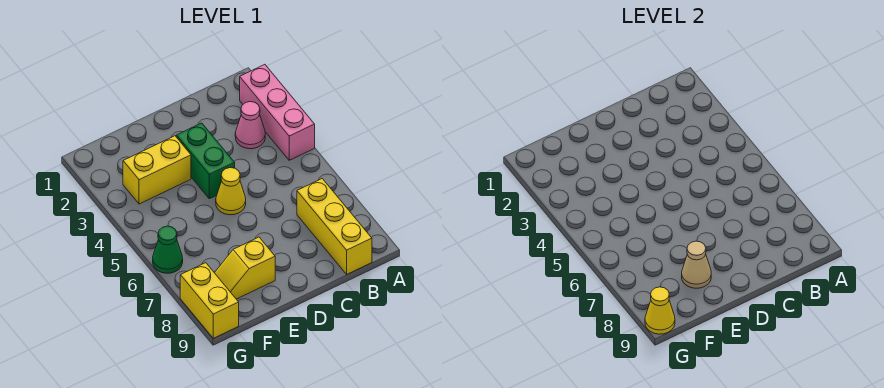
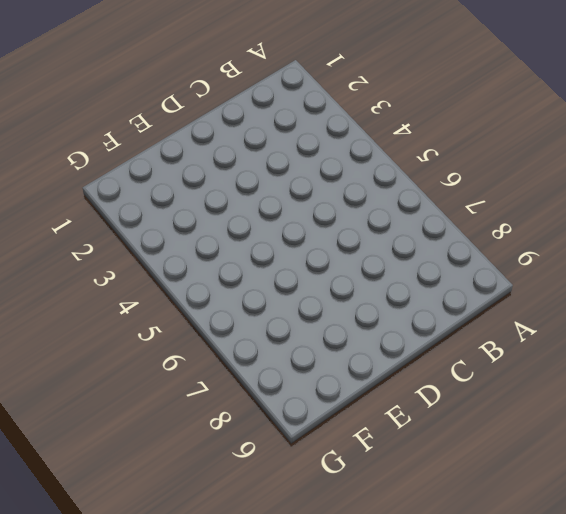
none -> pink brick A2:A4 level 1
none -> pink cone B3 level 1

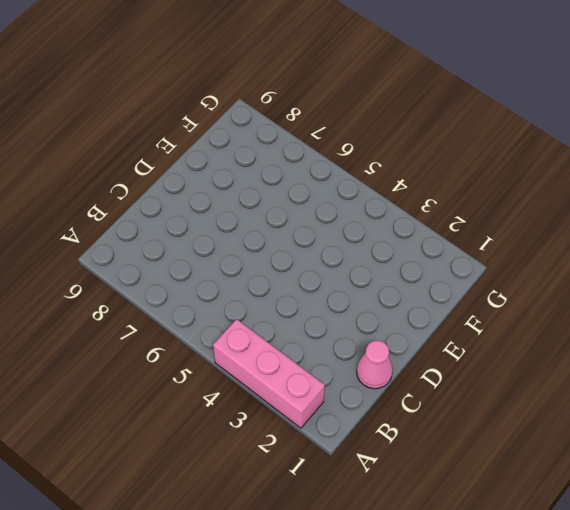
pink cone C1 level 1 -> pink cone B3 level 1
none -> yellow brick B7:B9 level 1
none -> green brick D3:D4 level 1

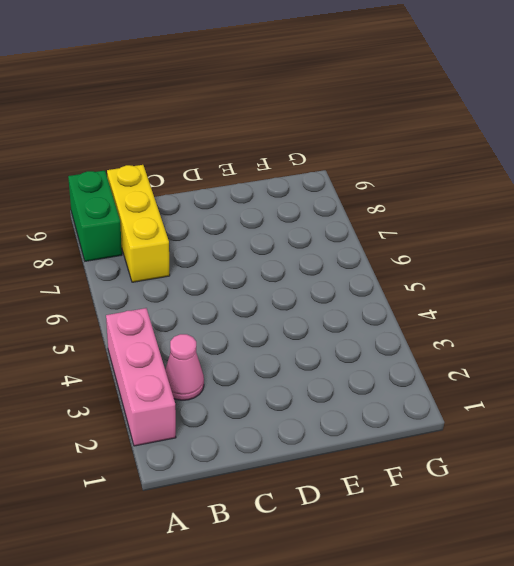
green brick A8:A9 level 1 -> green brick D3:D4 level 1
none -> yellow cone D5 level 1
none -> yellow brick E3:F3 level 1

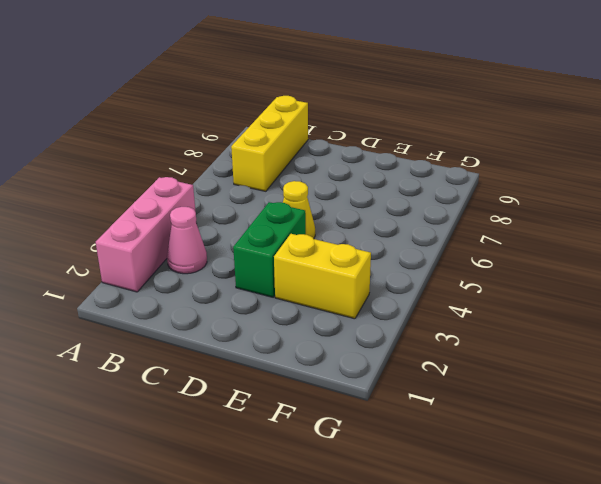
none -> yellow slope E8:F8 level 1 top E
none -> green cone G6 level 1

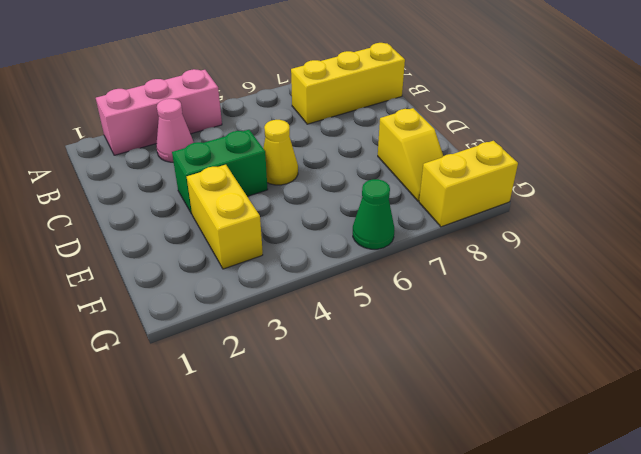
none -> tan cone E8 level 2
none -> yellow cone G9 level 2

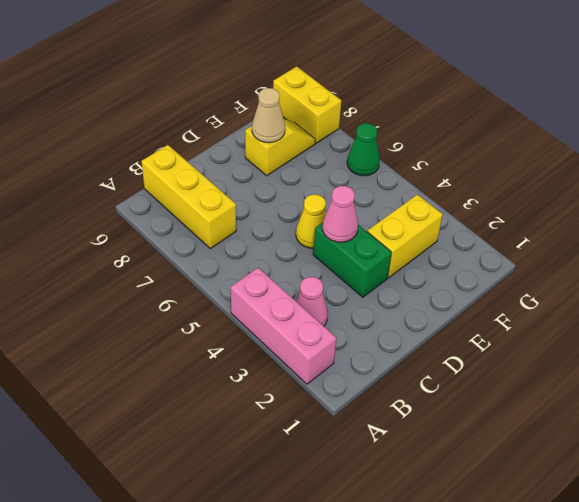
pink cone D4 level 2 -> none
none -> yellow cone G9 level 2

